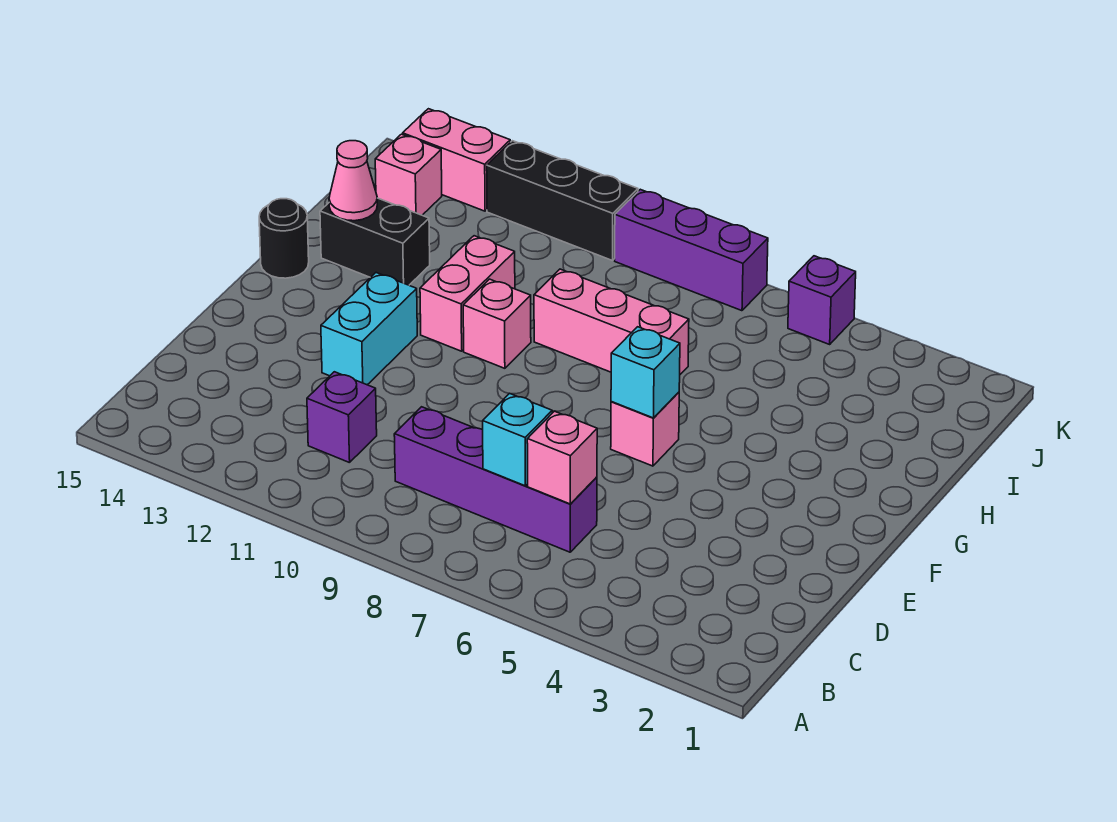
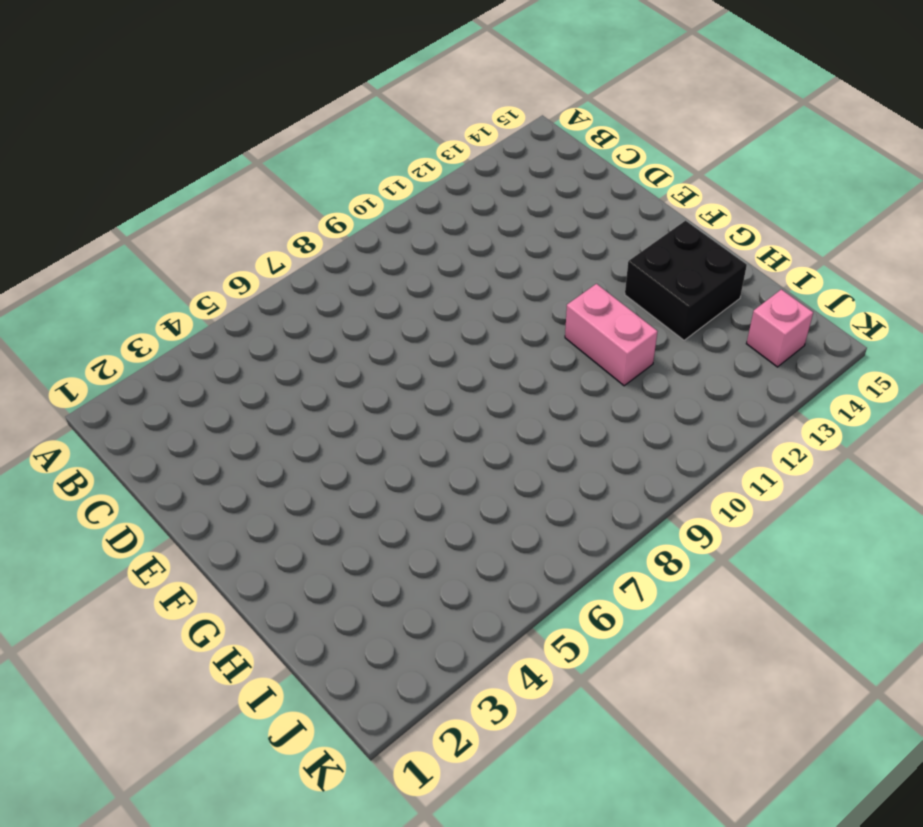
black brick G13:H14 level 1 -> black brick H13:H14 level 1
none -> purple brick C6:C9 level 1
none -> purple brick C11 level 1
none -> cyan brick E12:F12 level 1

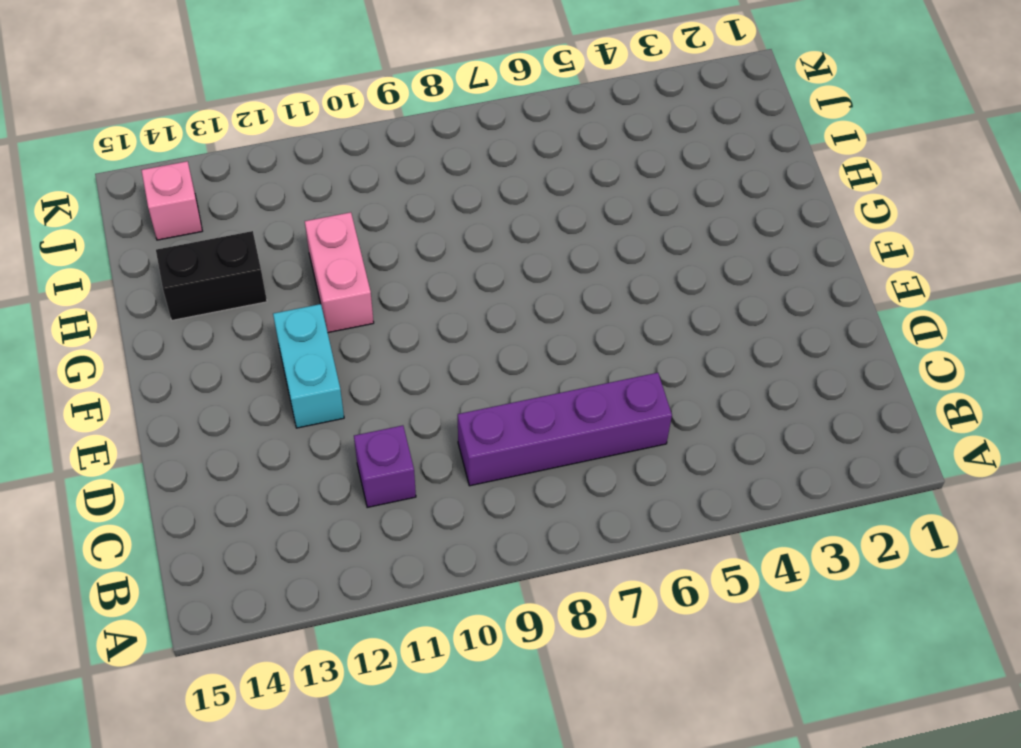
none -> pink brick F6 level 1
none -> pink brick G10 level 1
none -> black round brick G15 level 1

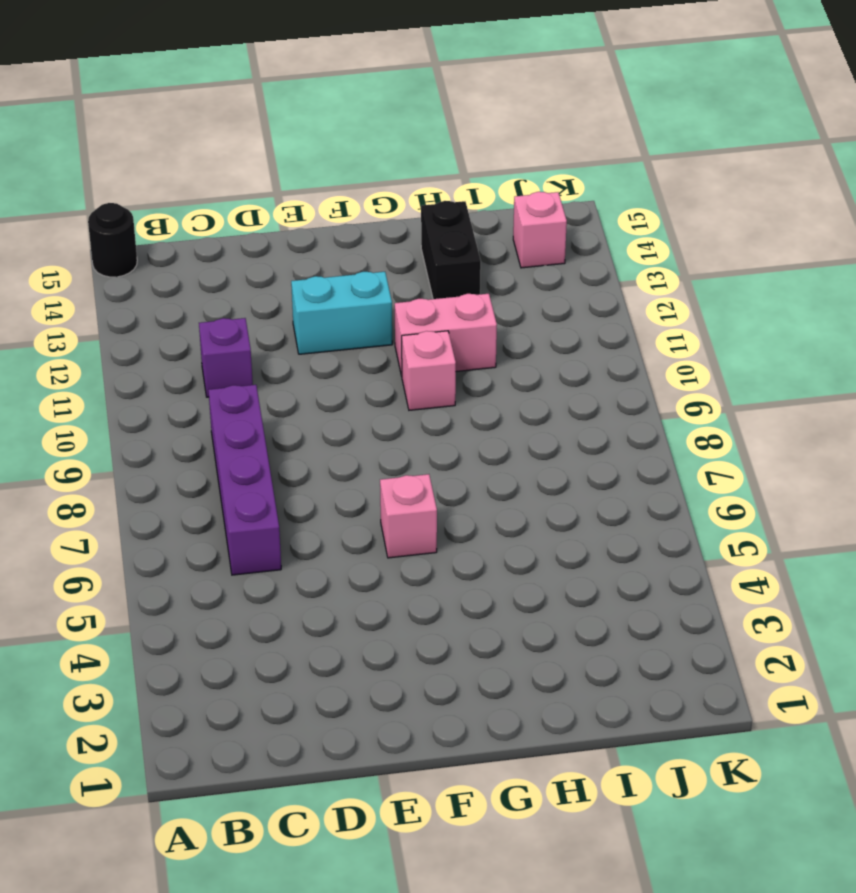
black round brick A15 level 1 -> black round brick G15 level 1
none -> pink brick H7:H9 level 1
none -> purple brick K5 level 1
none -> purple brick K7:K9 level 1

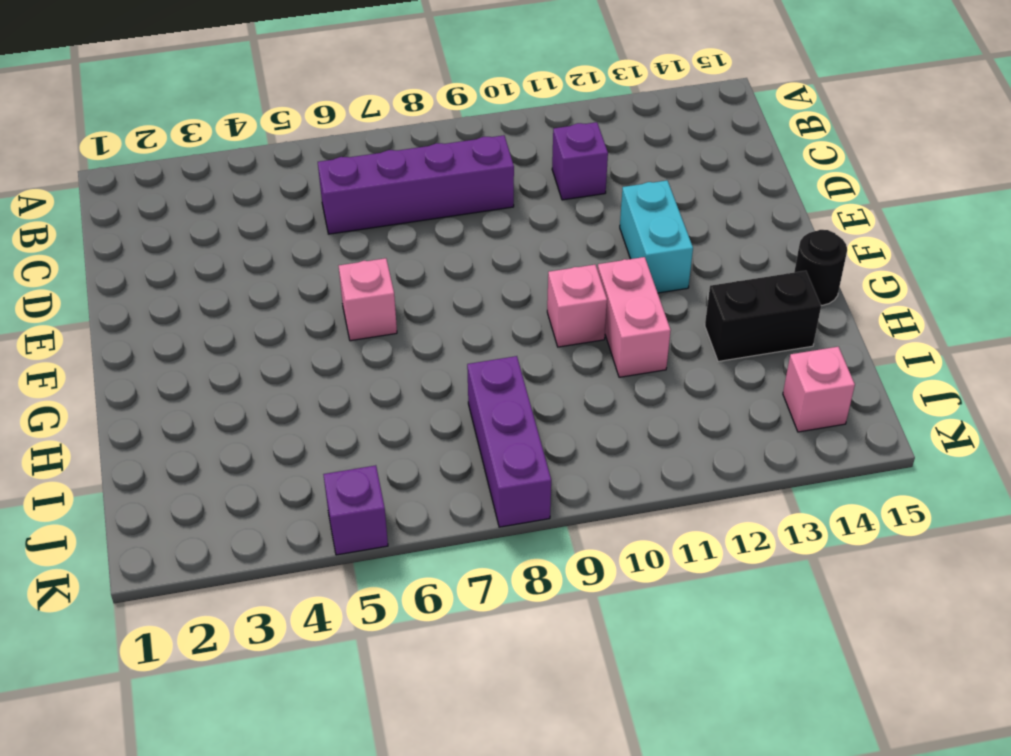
purple brick I8:K8 level 1 -> purple brick K7:K9 level 1
none -> pink brick H7:H9 level 1
none -> black brick K10:K12 level 1
none -> pink brick K13:K14 level 1

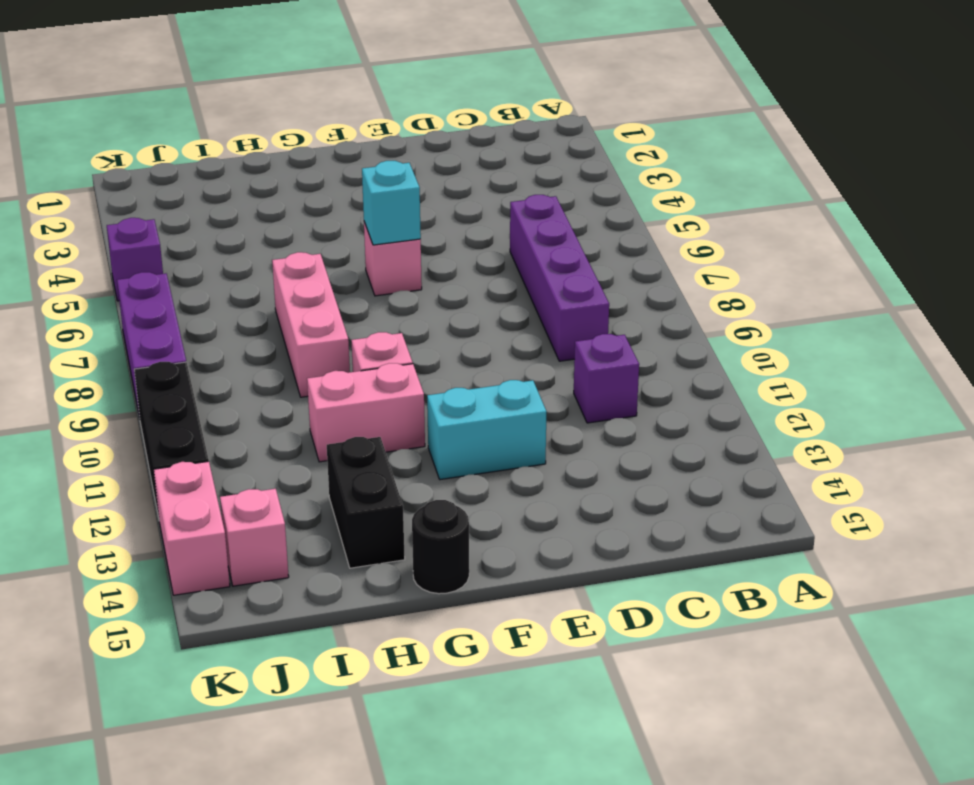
none -> pink brick C6 level 2
none -> cyan brick C7 level 2
none -> pink cone H14 level 2

